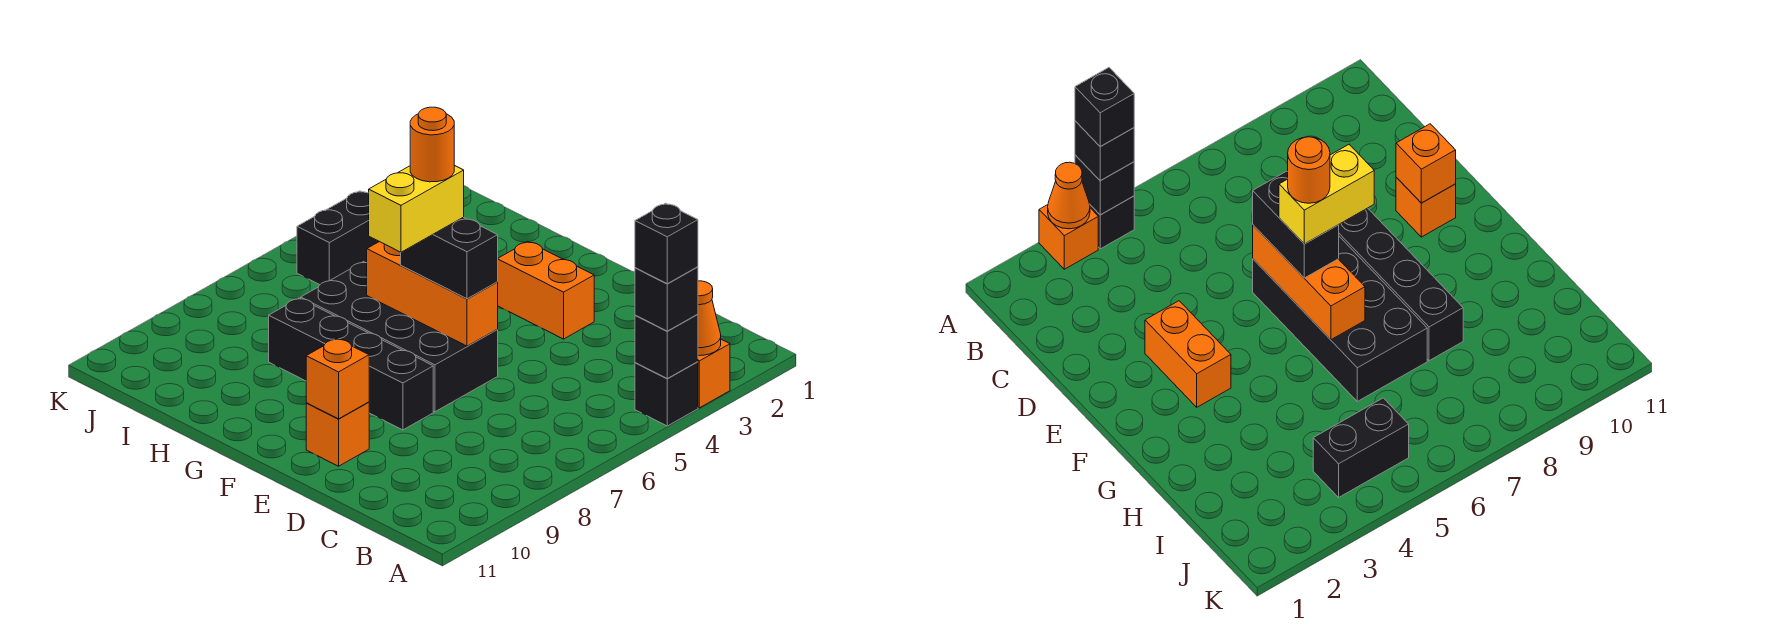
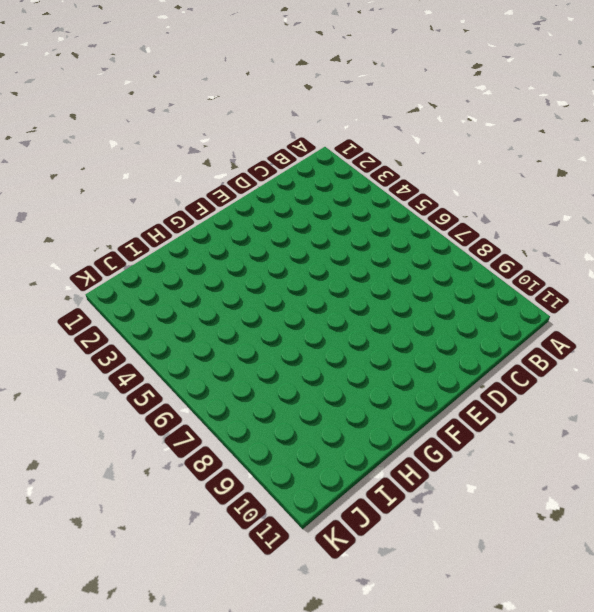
none -> orange brick A3 level 1
none -> black brick A4 level 1
none -> orange brick E3:F3 level 1

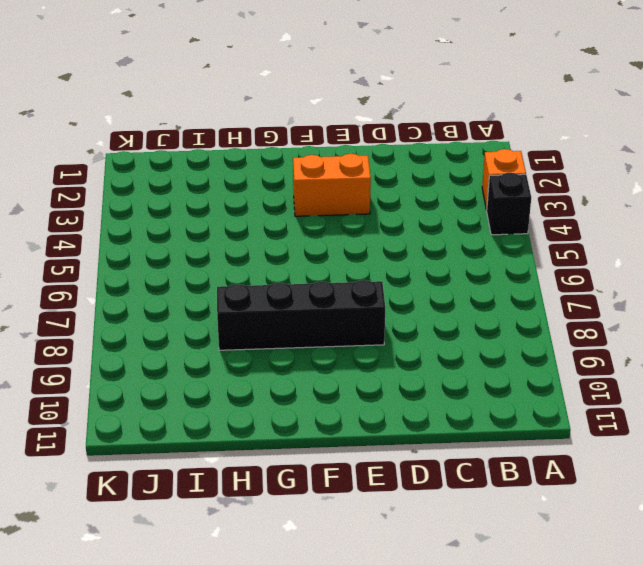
none -> black brick E6:H7 level 1
none -> orange brick E10 level 1
none -> black brick J4:J5 level 1

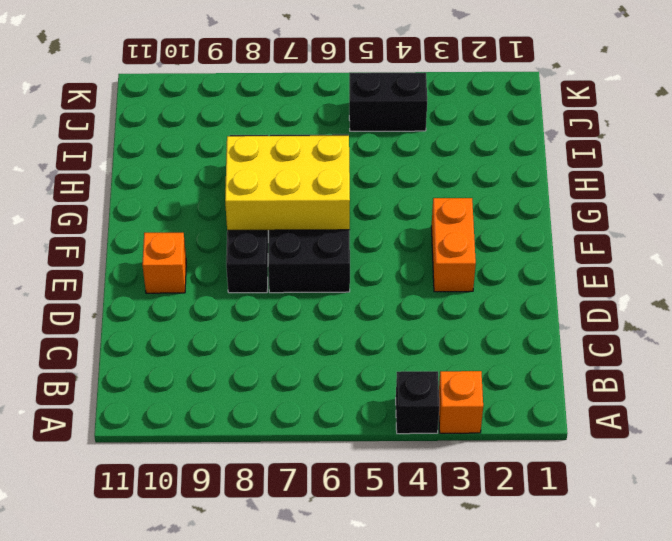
yellow brick F6:G8 level 2 -> orange brick E6:G6 level 2
none -> orange cone A3 level 2
none -> black brick A4 level 2
none -> orange brick E10 level 2

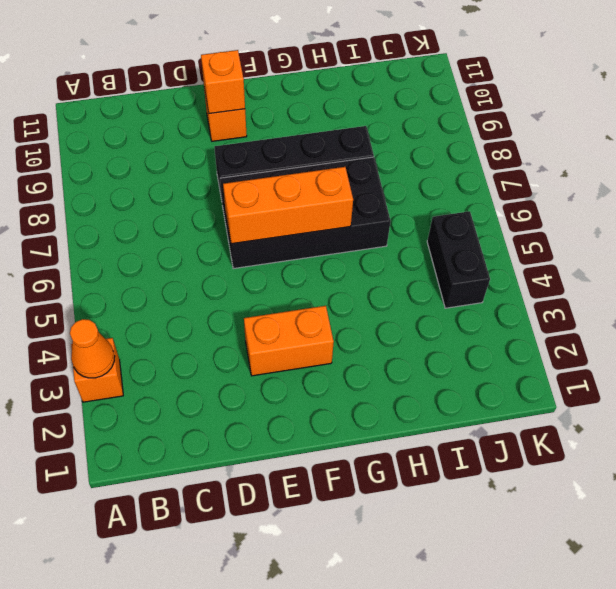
none -> black brick A4 level 1
none -> black brick A4 level 2
none -> black brick A4 level 3

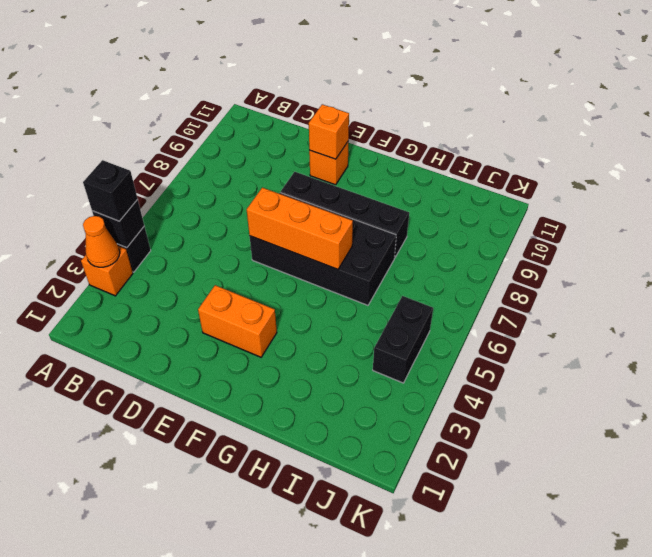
none -> black brick E6:F6 level 3
none -> black brick A4 level 4
none -> yellow brick F6:F7 level 4

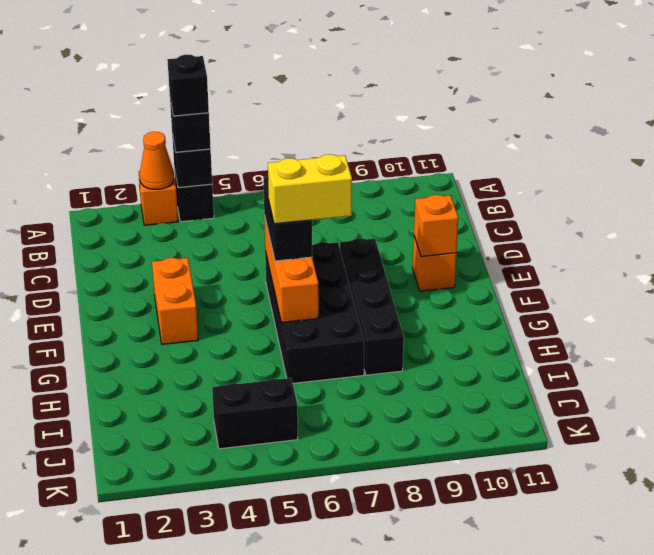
none -> orange round brick F6 level 5

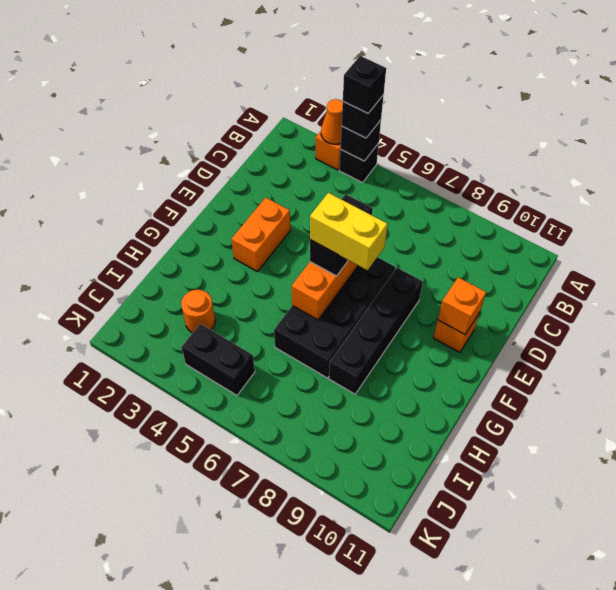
orange round brick I3 level 1 -> orange round brick F6 level 5

